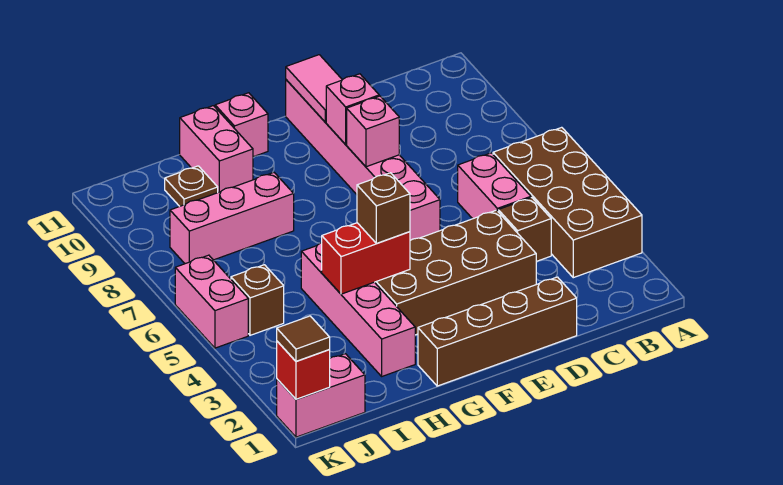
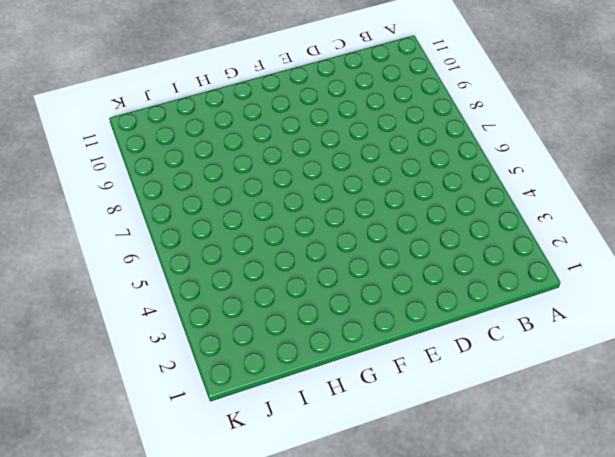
none -> brown brick A3:B6 level 1
none -> brown brick C4 level 1
none -> pink brick C5:C6 level 1

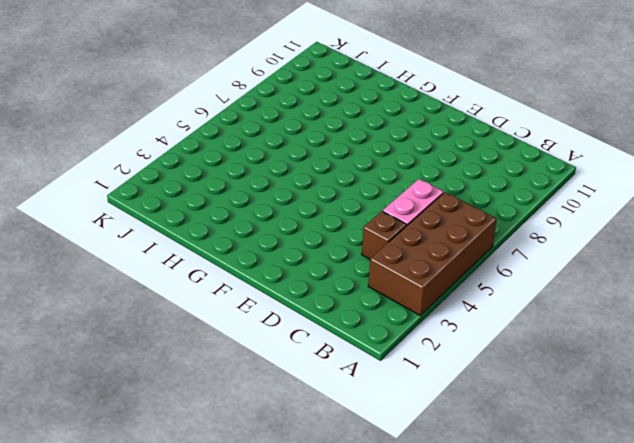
none -> brown brick D1:G1 level 1
none -> brown brick D3:G4 level 1
none -> pink brick E6:E11 level 1

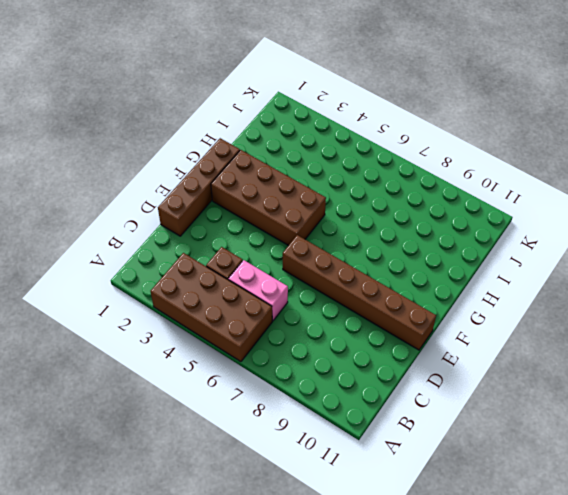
brown brick E6:E11 level 1 -> pink brick E6:E11 level 1
brown brick F2:G5 level 1 -> brown brick D3:G4 level 1
none -> pink brick G11 level 1
none -> pink brick H2:H5 level 1
none -> pink brick H8:J8 level 1

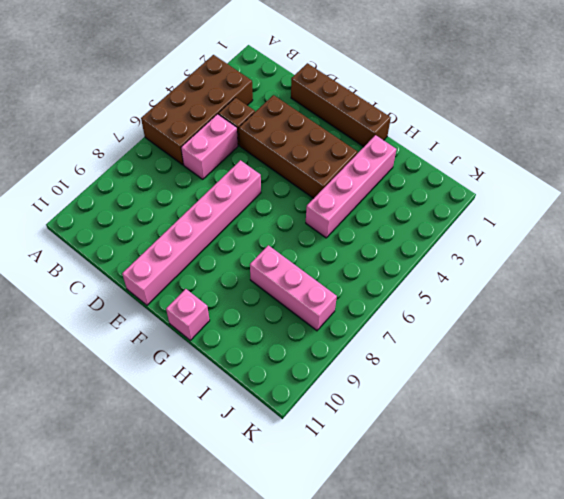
none -> pink brick H10:H11 level 1
none -> brown plate I10 level 1
none -> pink brick J1:K1 level 1

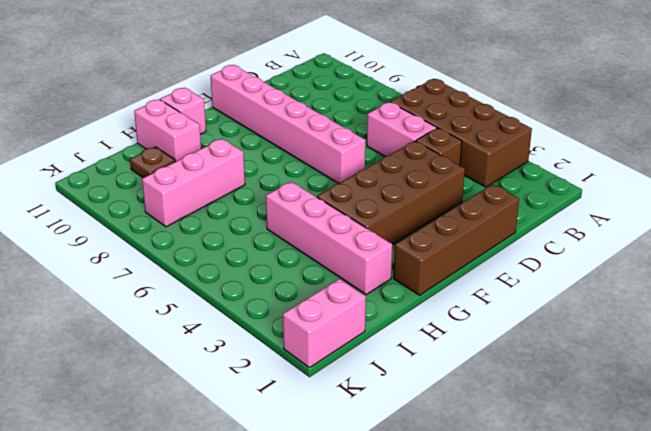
none -> brown brick J5 level 1
none -> pink brick K5:K6 level 1
none -> pink brick E8 level 2

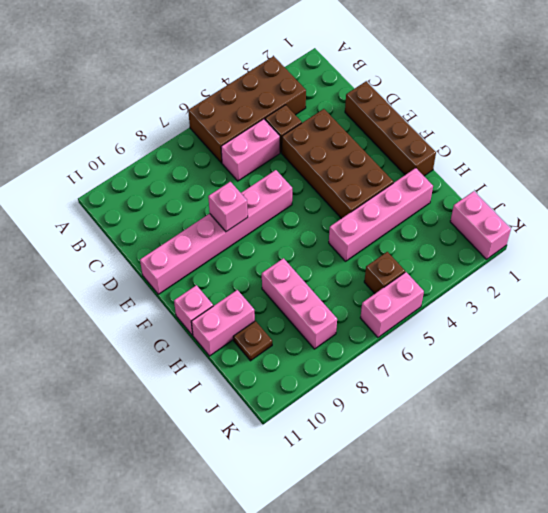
none -> pink brick E9 level 2
none -> pink tile E10:E11 level 2
none -> red brick G4:H4 level 2

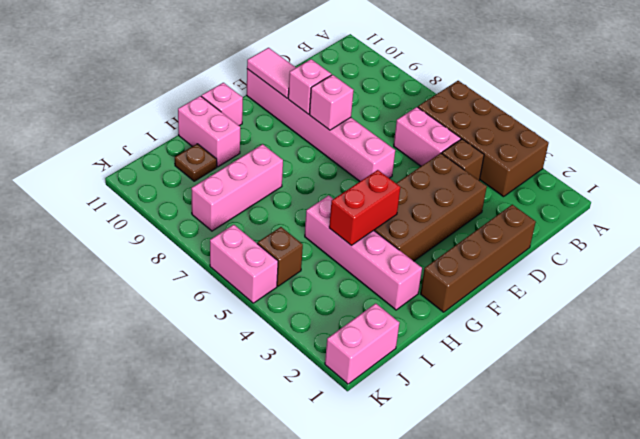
none -> red brick K1 level 2
none -> brown brick G4 level 3
none -> brown tile K1 level 3

